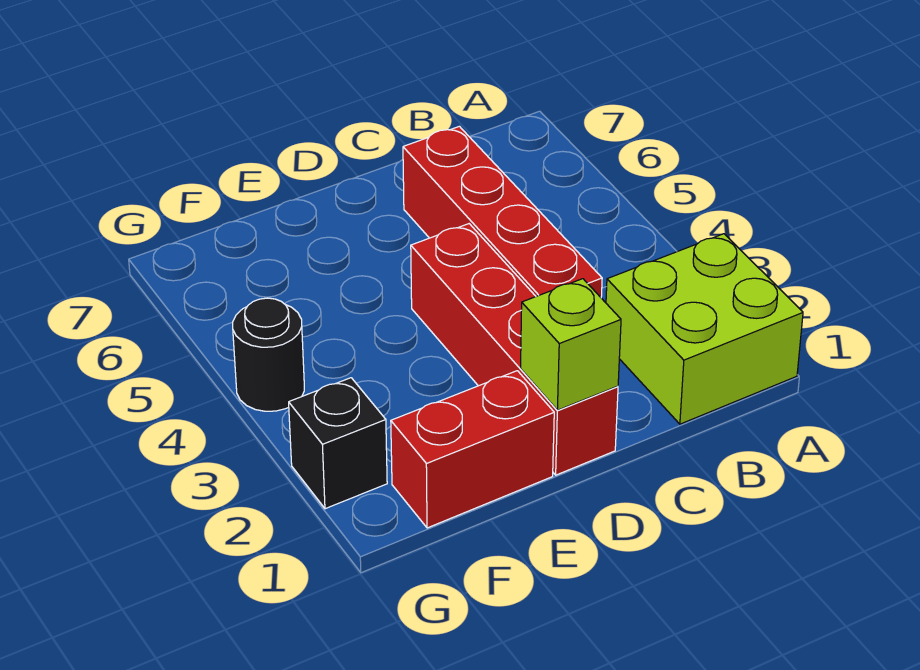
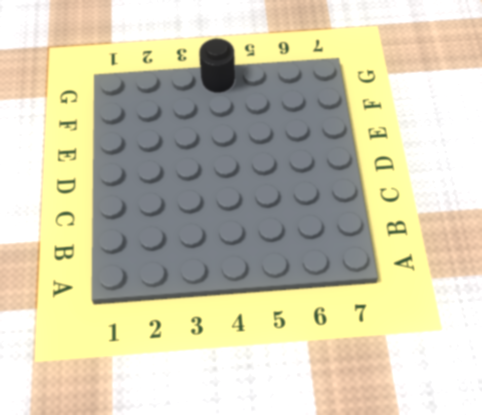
none -> lime brick A1:B2 level 1
none -> red brick C3:C6 level 1

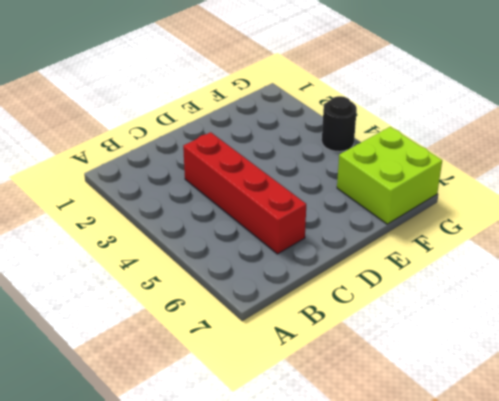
lime brick F6:G7 level 1 -> lime brick A1:B2 level 1
none -> red brick D1:D4 level 1
none -> red brick E1:F1 level 1

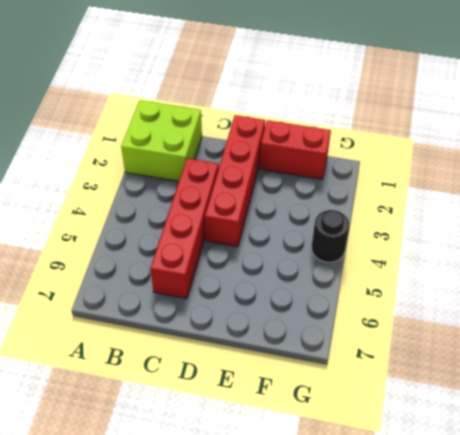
none -> black brick G2 level 1
none -> lime brick D1 level 2

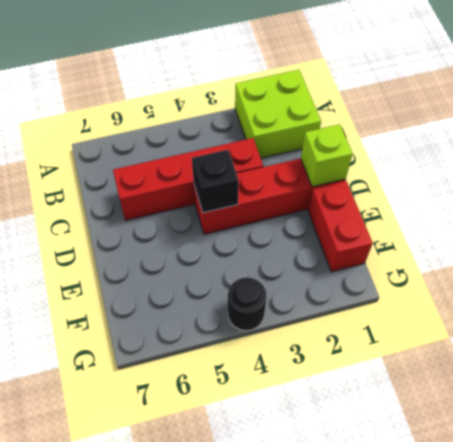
black brick D4 level 2 -> black brick G2 level 1

